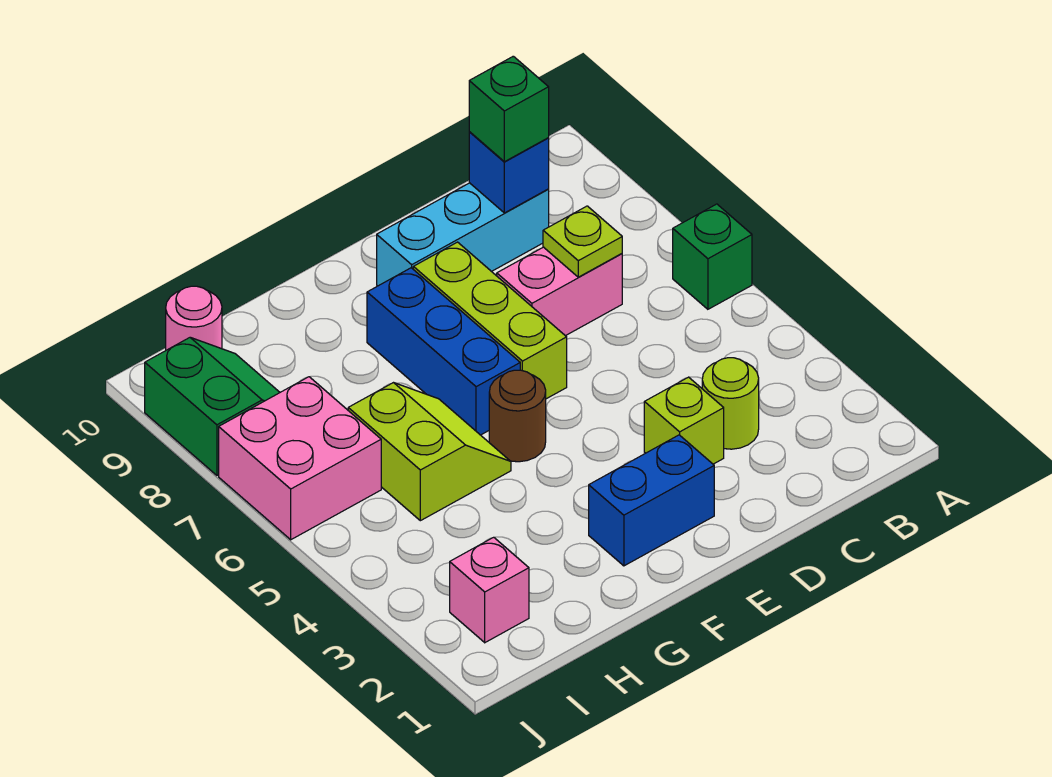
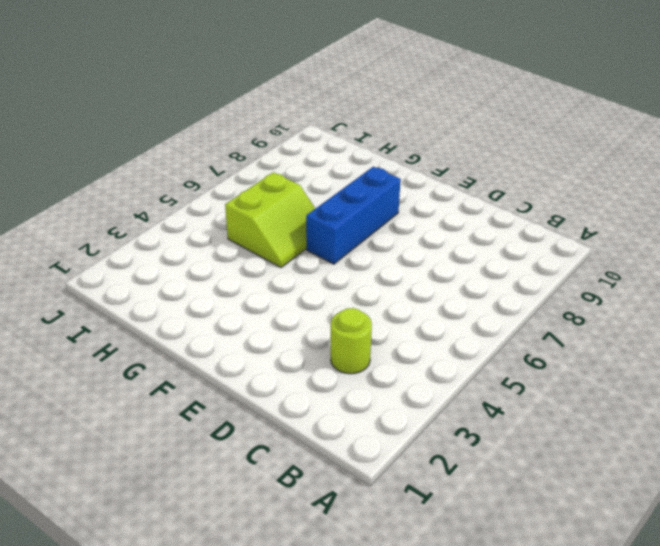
none -> green brick A6 level 1
none -> pink brick C7:D7 level 1
none -> cyan brick C9:E9 level 1

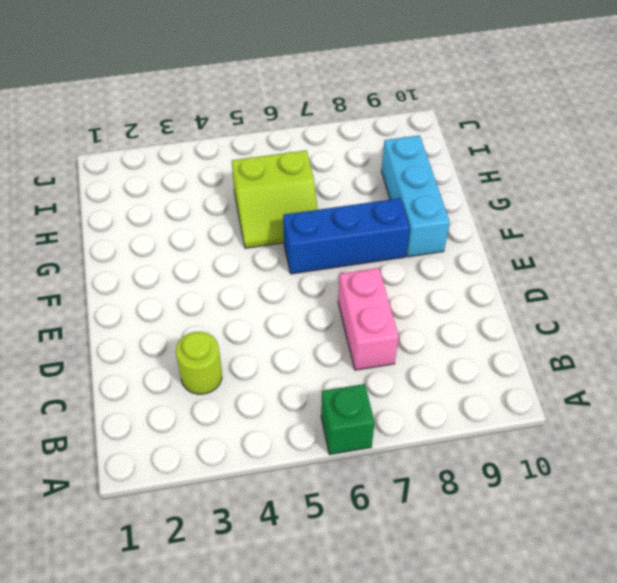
cyan brick F9:H9 level 1 -> cyan brick C9:E9 level 1
none -> lime brick D3 level 1
none -> blue brick E2:F2 level 1
none -> lime brick E6:E8 level 1

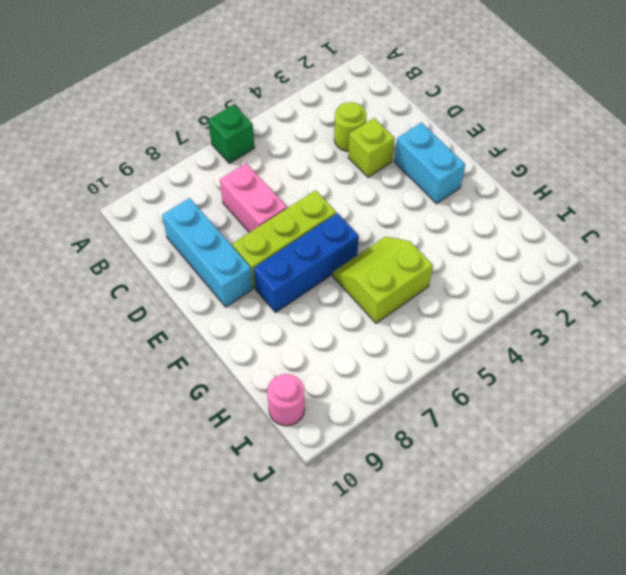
cyan brick E2:F2 level 1 -> blue brick E2:F2 level 1
none -> brown round brick F5 level 1
none -> pink brick I2 level 1
none -> pink brick I6:J7 level 1

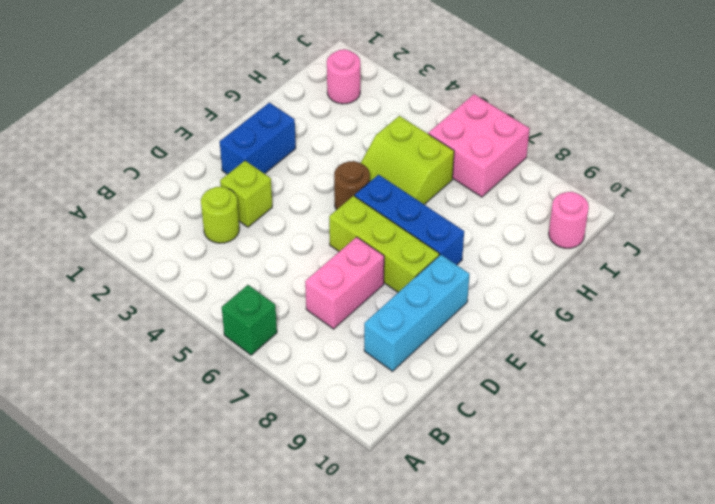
pink round brick I2 level 1 -> pink brick I2 level 1
none -> green slope I8:J9 level 1 top J
none -> lime plate C7 level 2
none -> blue brick C9 level 2

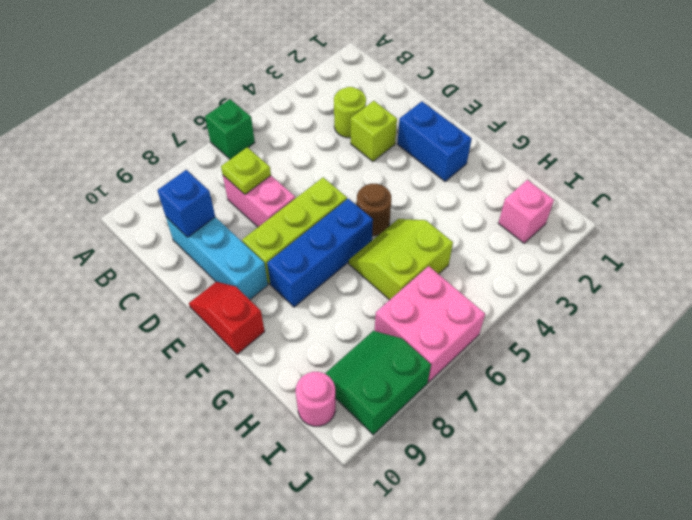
red slope E10:F10 level 1 top F -> none
none -> green brick C9 level 3

